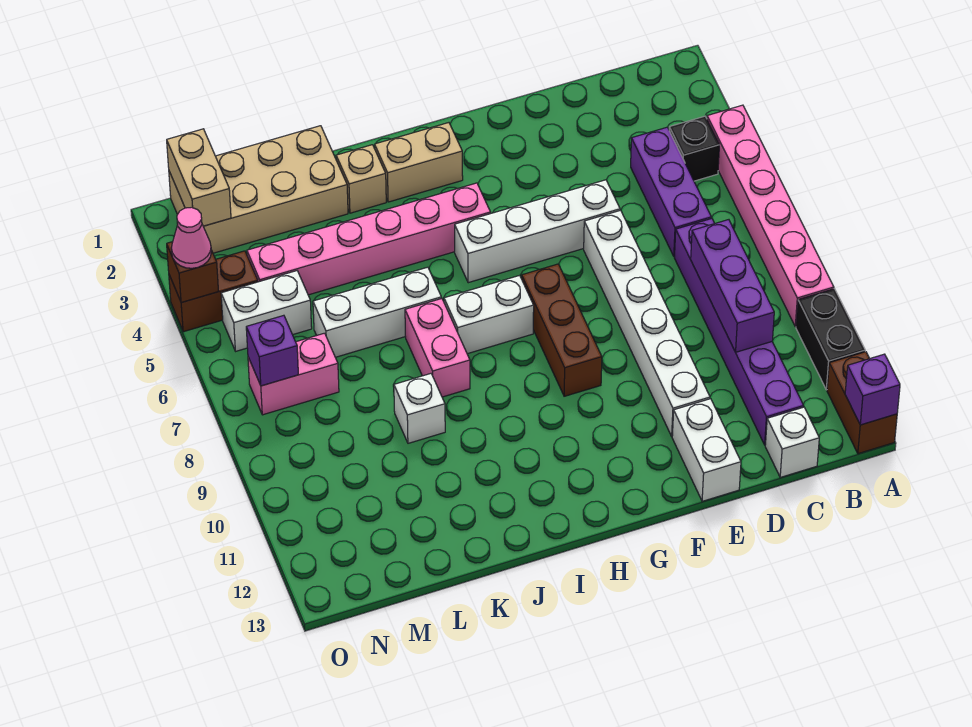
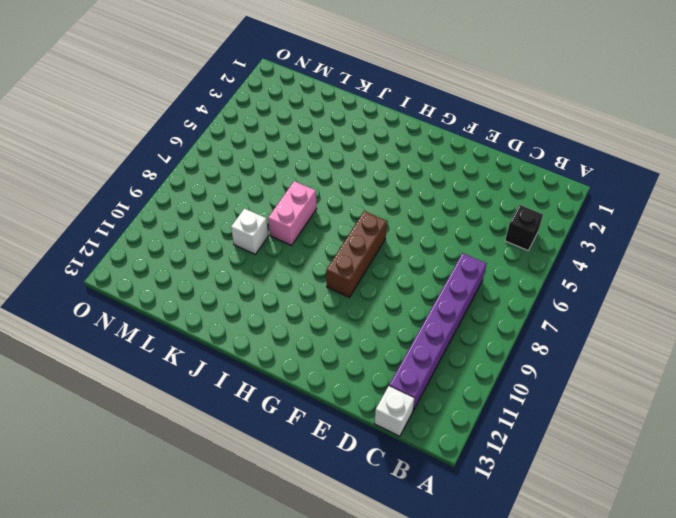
none -> pink brick A4:A9 level 1
none -> black brick A10:A11 level 1
none -> brown brick A12:A13 level 1

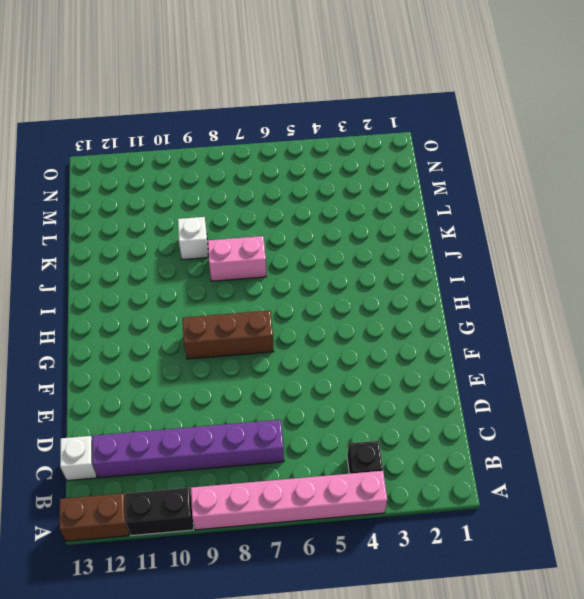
none -> purple brick C4:C6 level 1
none -> white brick E5:H5 level 1
none -> white brick E6:E11 level 1

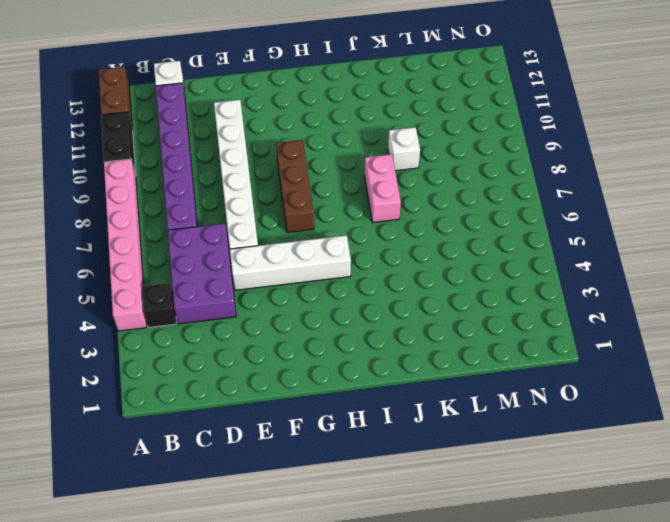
purple brick C4:D6 level 1 -> purple brick C4:C6 level 1
none -> white brick E12:E13 level 1
none -> tan brick H2:I2 level 1
none -> pink brick H4:M4 level 1

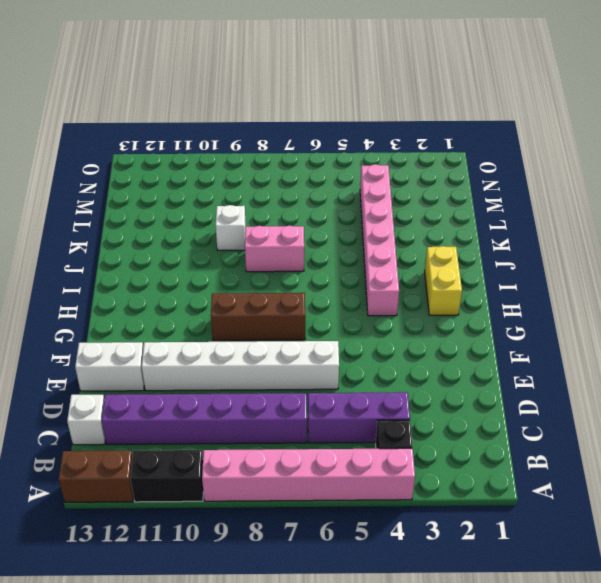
yellow brick H2:I2 level 1 -> tan brick H2:I2 level 1
none -> white brick E5:H5 level 1
none -> white brick H7:I7 level 1
none -> tan brick J2 level 1

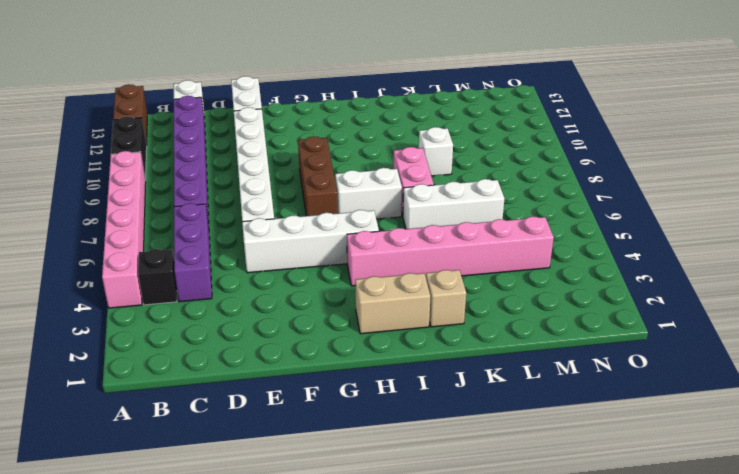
none -> tan brick K1:N2 level 1
none -> white brick M5:N5 level 1
none -> pink brick M7:N7 level 1

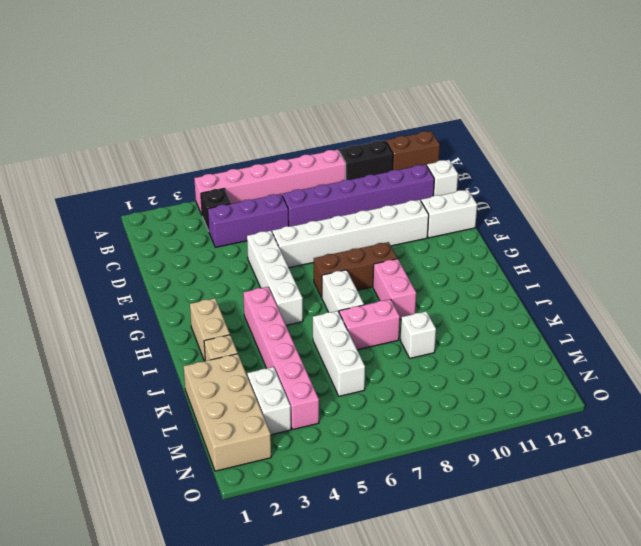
pink brick H9:I9 level 1 -> pink brick M7:N7 level 1
white brick L3:M3 level 1 -> white brick M5:N5 level 1
none -> brown brick N4:O4 level 1
none -> purple brick A13 level 2
none -> purple brick C8:C10 level 2

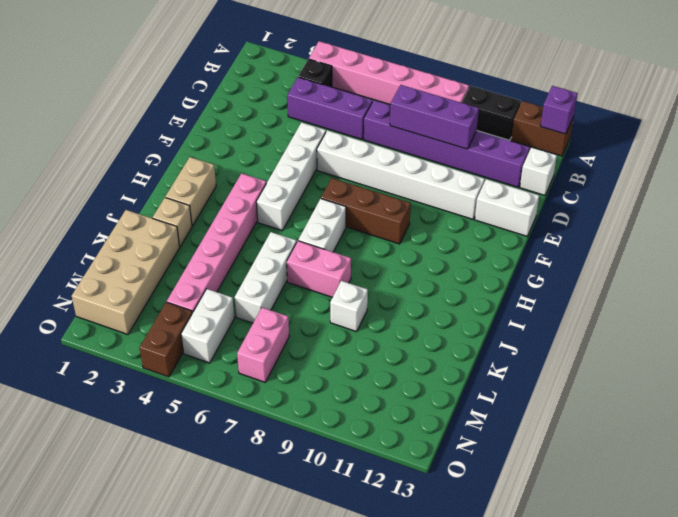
none -> tan brick N1:N2 level 2
none -> purple brick N7 level 2
none -> brown brick O4 level 2

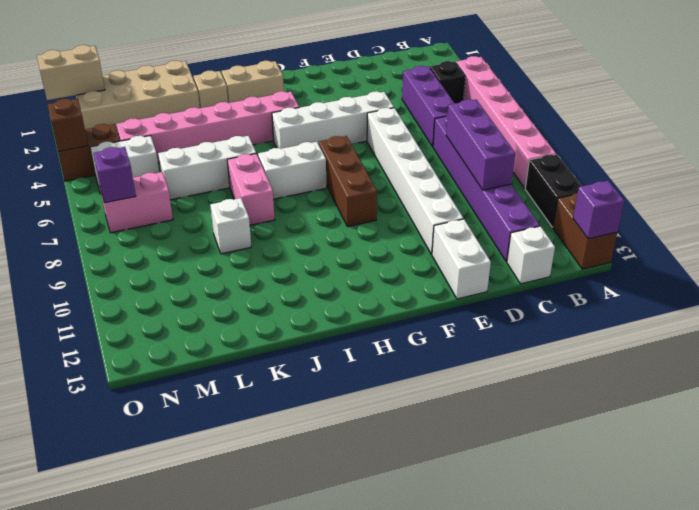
tan brick N1:O1 level 2 -> tan brick N1:N2 level 2
none -> pink cone O4 level 3

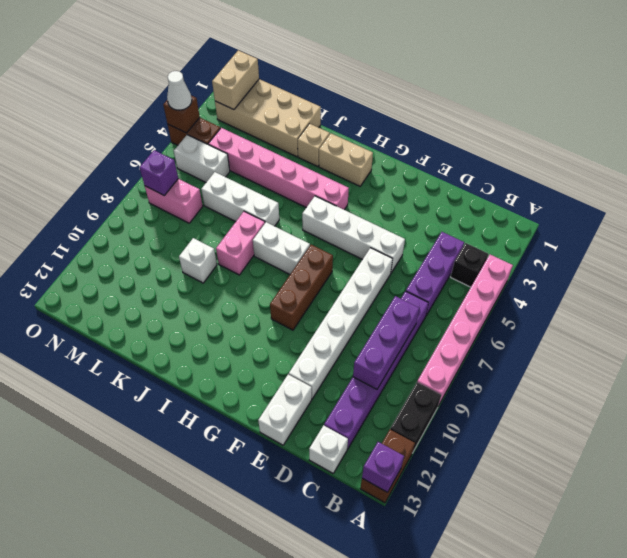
white cone O4 level 3 -> pink cone O4 level 3

